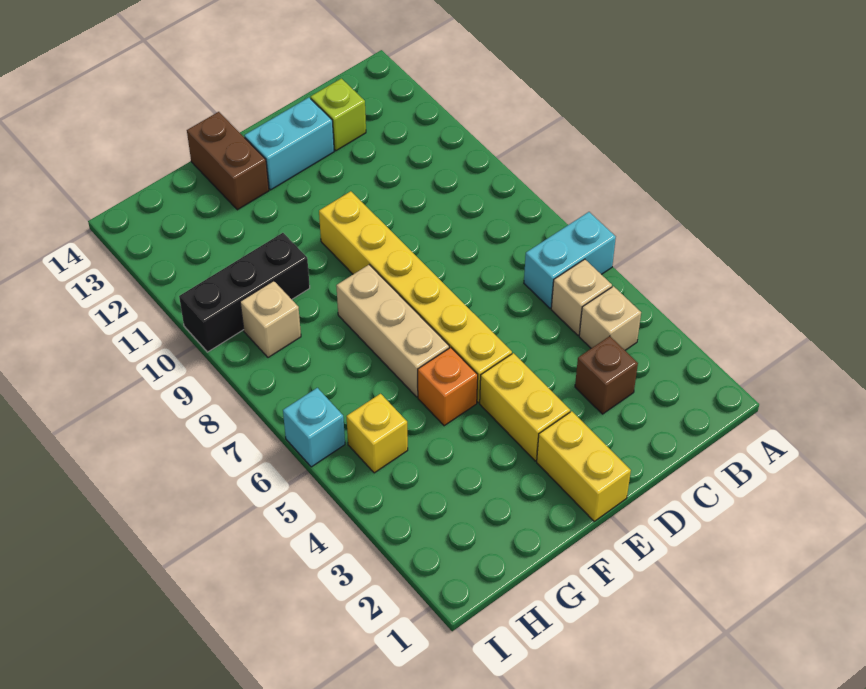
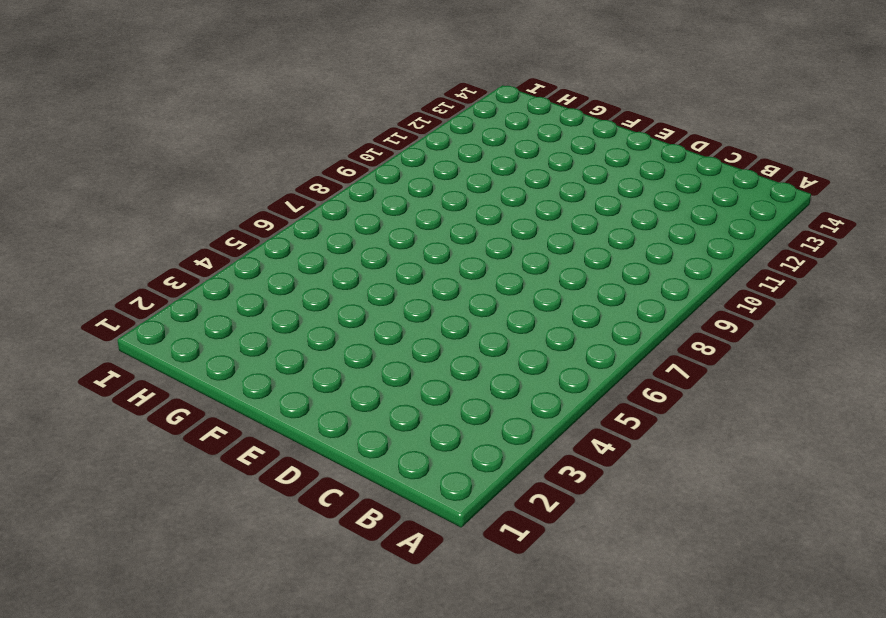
none -> cyan brick A6:B6 level 1
none -> tan brick B4 level 1
none -> tan brick B5 level 1

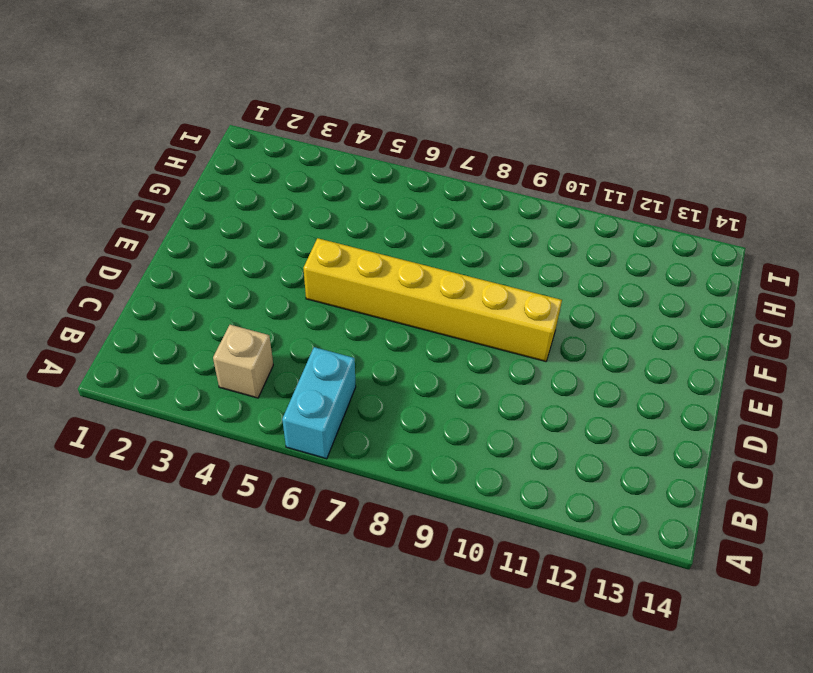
none -> tan brick B5 level 1
none -> brown brick C3 level 1
none -> lime brick C13 level 1

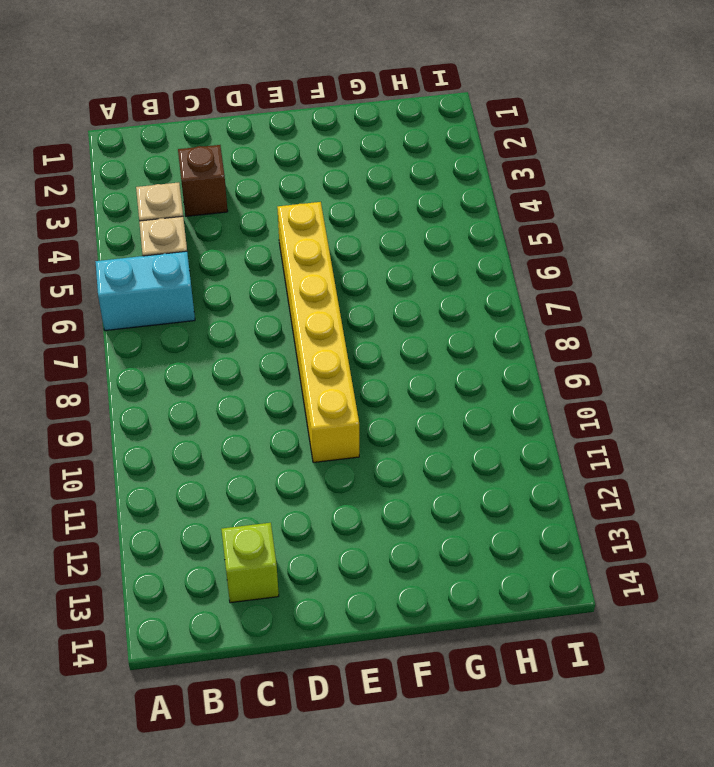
none -> cyan brick D13:E13 level 1
none -> yellow brick E1:E2 level 1
none -> yellow brick E3:E4 level 1

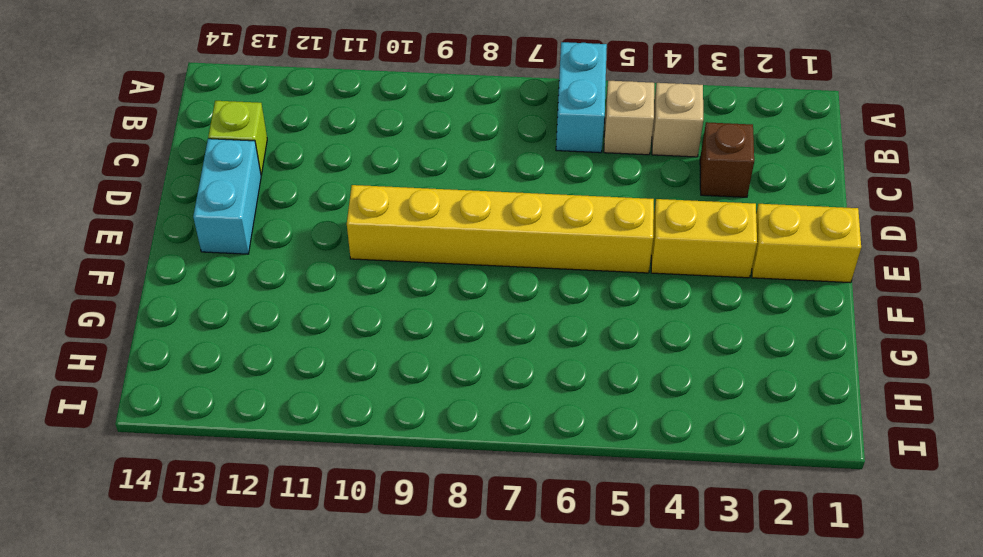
none -> orange brick F5 level 1
none -> tan brick F6:F8 level 1
none -> brown brick F13:F14 level 1

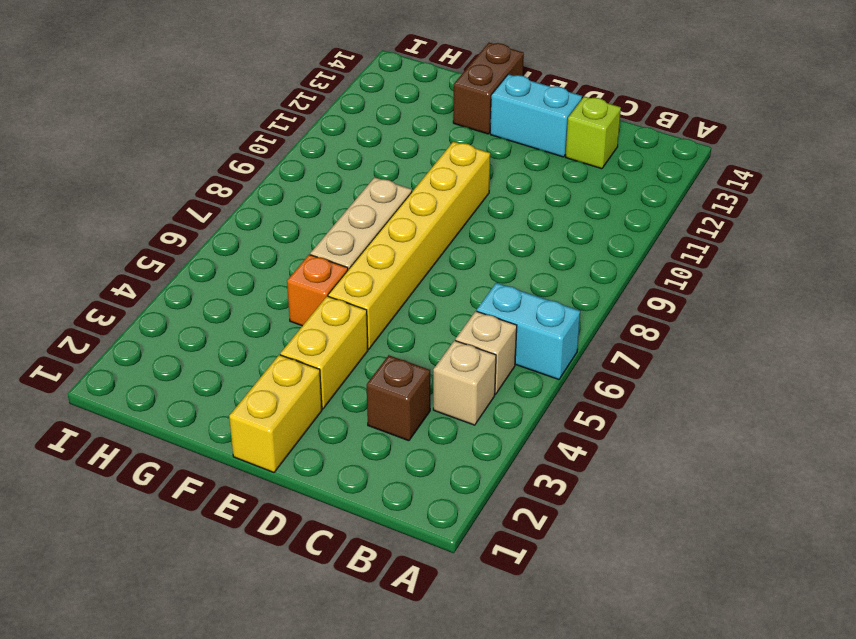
none -> black brick G10:I10 level 1
none -> yellow brick H5 level 1
none -> tan brick H9 level 1

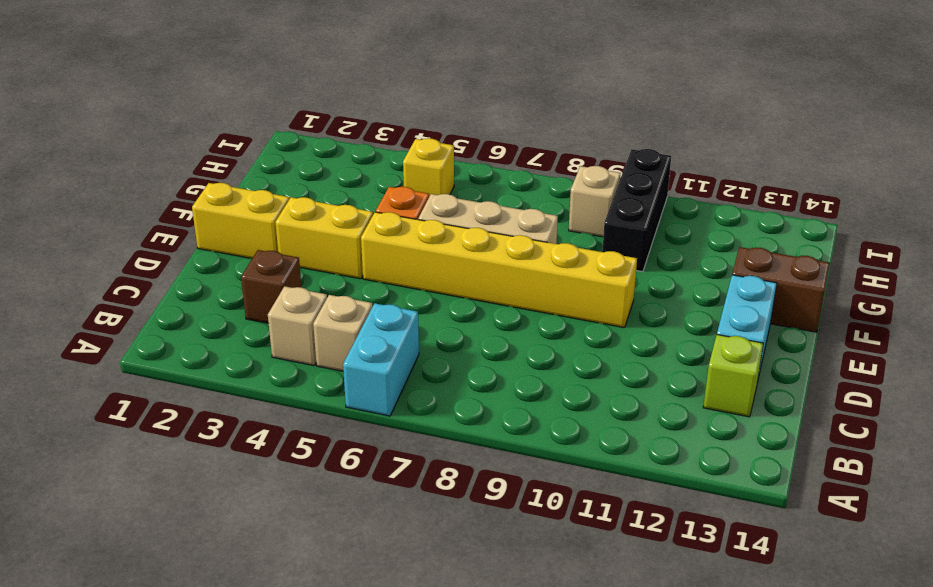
none -> cyan brick I6 level 1

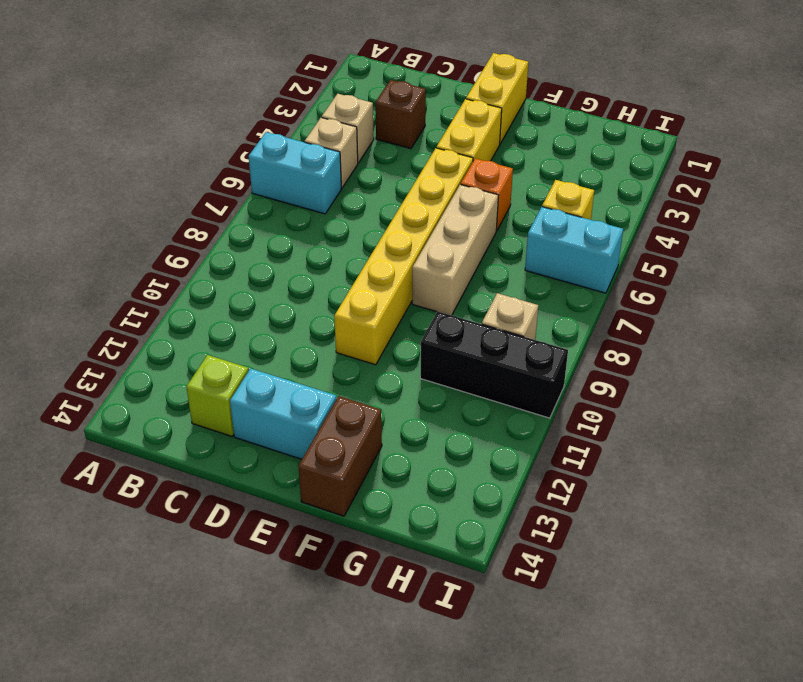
cyan brick H6:I6 level 1 -> cyan brick I6 level 1

